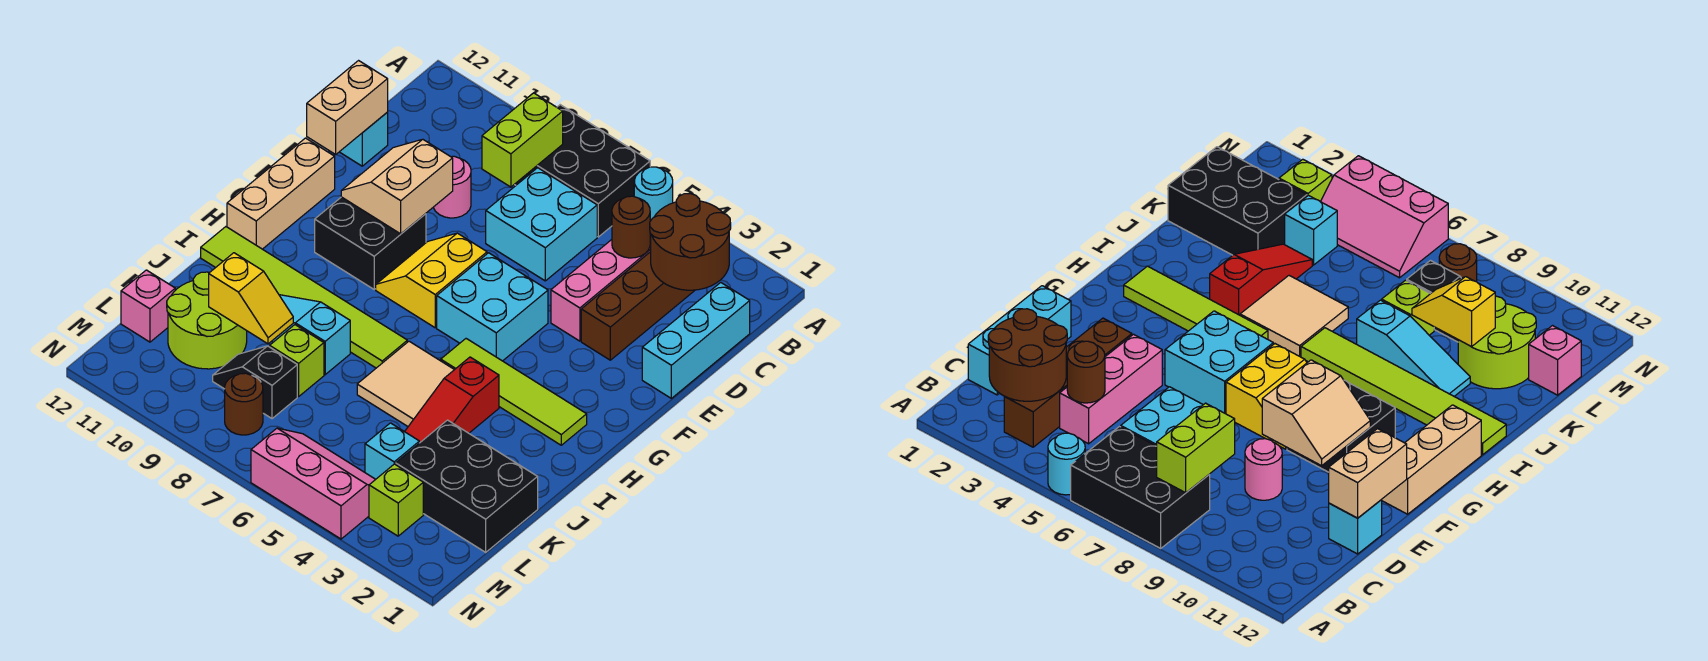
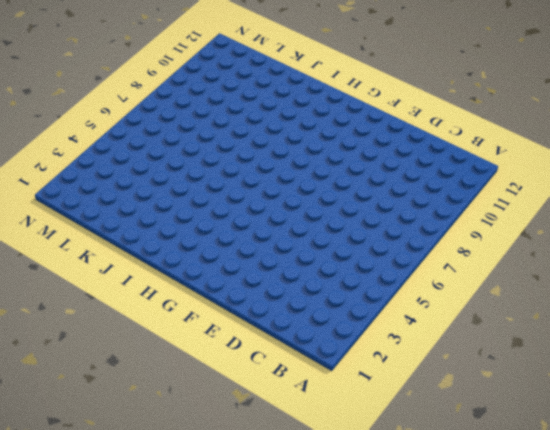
none -> cyan round brick A5 level 1
none -> black brick A6:B8 level 1
none -> brown brick B3:E3 level 1
none -> cyan brick C1:E1 level 1

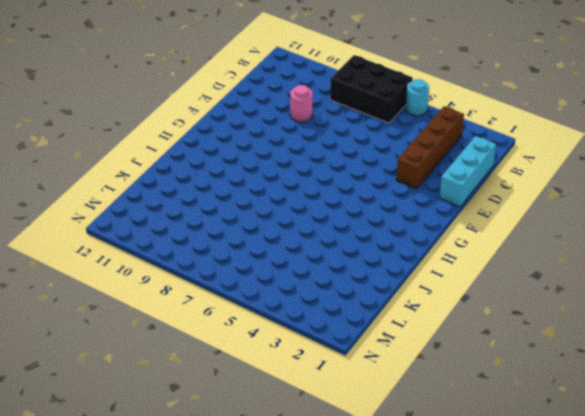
none -> pink brick C4:E4 level 1
none -> cyan brick C6:D7 level 1
none -> cyan brick D12 level 1
none -> cyan brick F5:G6 level 1

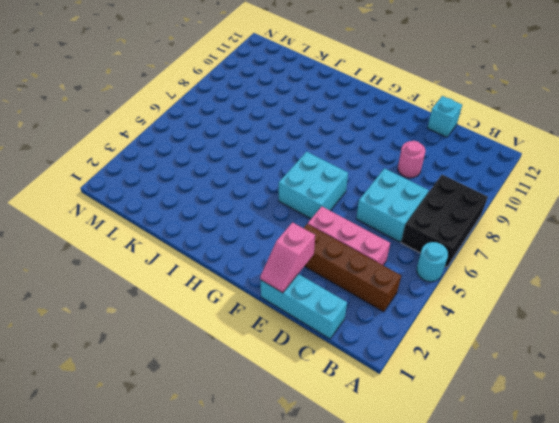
pink slope E1:E2 level 2 top 2 -> none
none -> yellow slope F7:G8 level 1 top 7
none -> black brick F9:G10 level 1
none -> tan brick F12:H12 level 1
none -> lime tile H2:H5 level 1

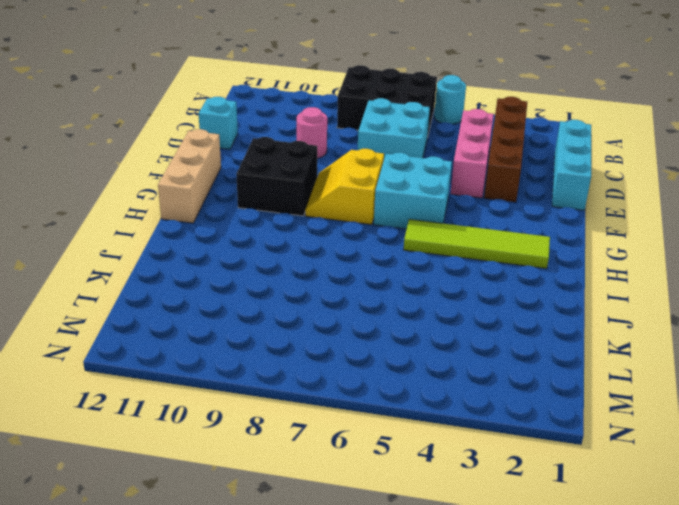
none -> red slope I4:K4 level 1 top I
none -> tan tile I5:J6 level 1
none -> lime tile I7:I12 level 1
none -> cyan slope J8:J10 level 1 top 8

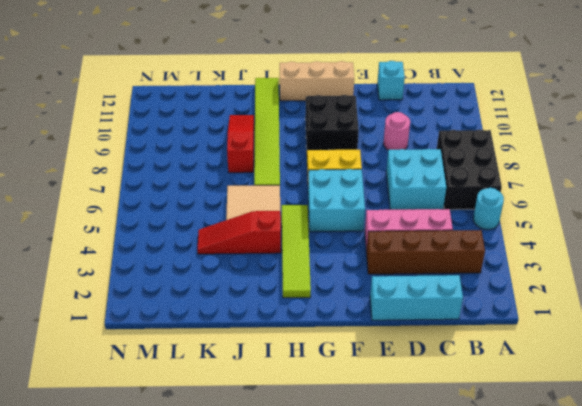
red slope J8:J10 level 1 top 8 -> cyan slope J8:J10 level 1 top 8
none -> black brick K1:L3 level 1
none -> lime brick K8 level 1
none -> lime round brick K10:L11 level 1
none -> cyan brick L4 level 1

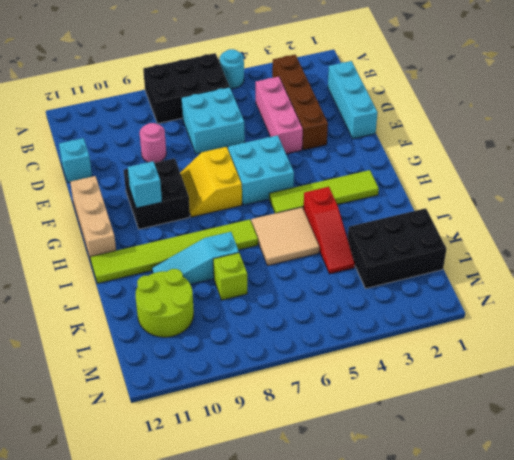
cyan brick G10 level 2 -> cyan brick L4 level 1
none -> black slope L8:L9 level 1 top 8
none -> pink brick L12 level 1
none -> lime brick M3 level 1
none -> pink slope M4:N6 level 1 top N

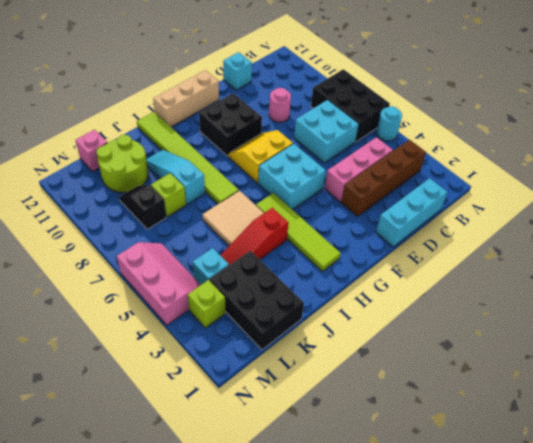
none -> brown round brick M8 level 1
none -> brown round brick B2:C3 level 2
none -> lime brick B8:C8 level 2
none -> brown round brick C4 level 2

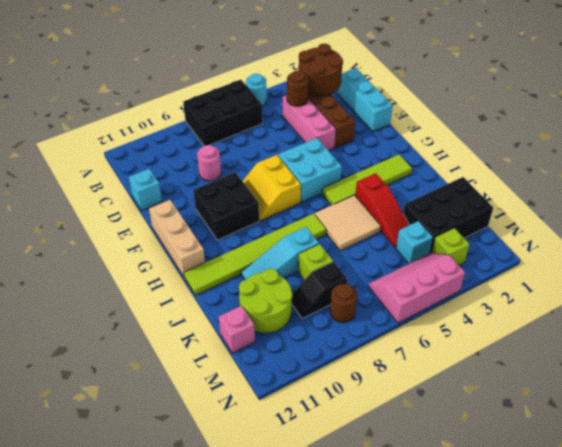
none -> cyan brick C6:D7 level 1
none -> lime brick B8:C8 level 2
none -> tan brick D12:E12 level 2
none -> tan slope E9:F10 level 2 top 9

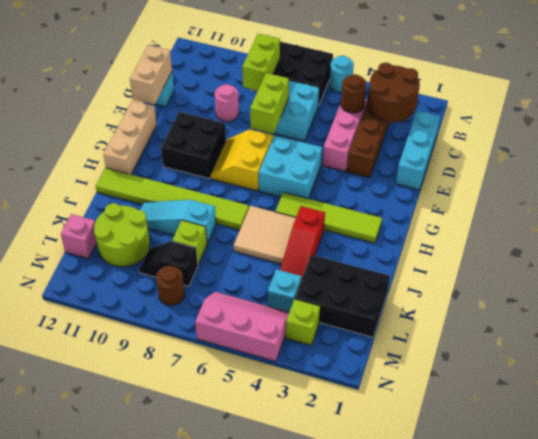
lime brick D7:E7 level 2 -> none
none -> tan slope E9:F10 level 2 top 9
none -> yellow slope K9:K10 level 2 top 10

